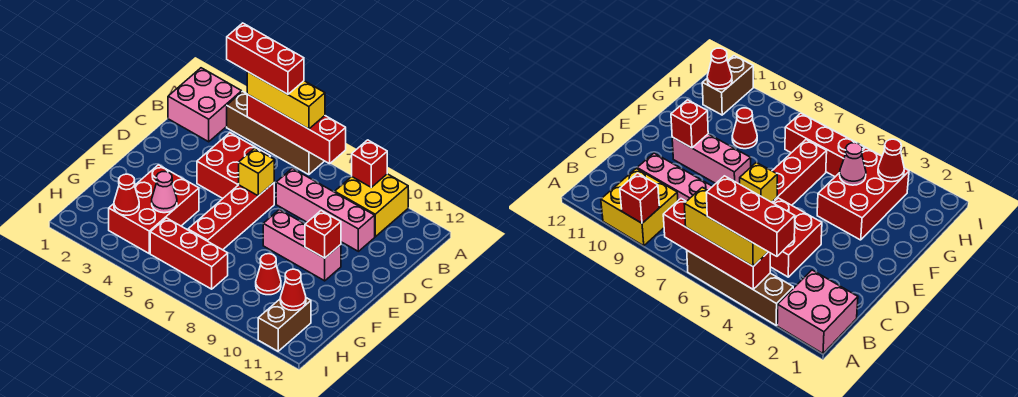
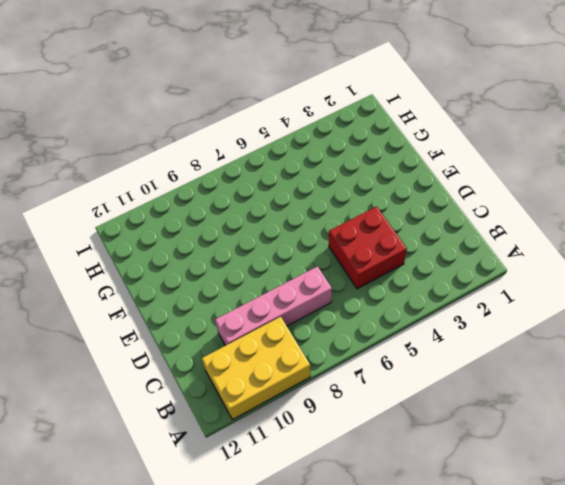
yellow brick A9:B11 level 1 -> yellow brick A9:B10 level 1
none -> pink brick A1:B2 level 1
none -> brown brick A3:A6 level 1
none -> red brick D6:G6 level 1

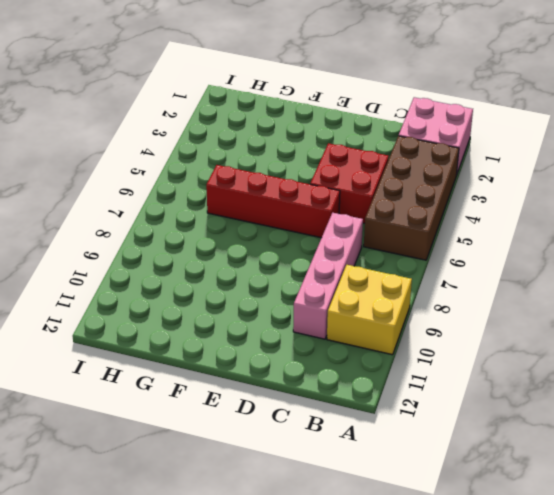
brown brick A3:B6 level 1 -> brown brick A3:A6 level 1
none -> pink brick E8:E10 level 1
none -> red brick F3:H4 level 1
none -> red cone G9 level 1

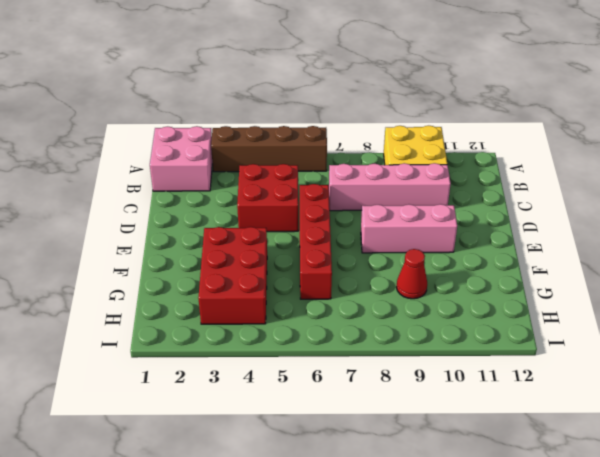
none -> red brick H5:H7 level 1
none -> brown brick H11:I11 level 1
none -> red brick A4:A7 level 2

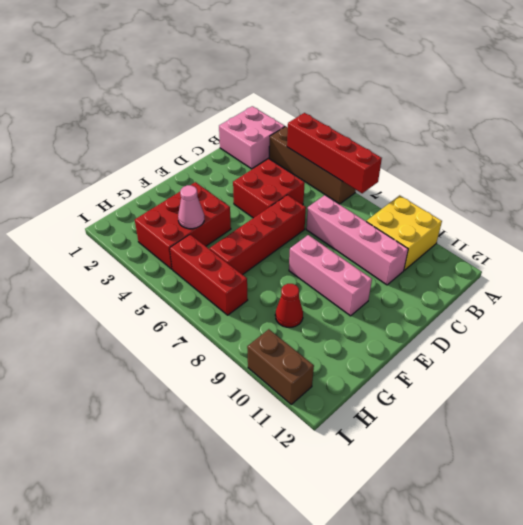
brown brick I10:I11 level 1 -> brown brick H11:I11 level 1
none -> red brick A9 level 2
none -> yellow brick D6 level 2
none -> red brick E10 level 2

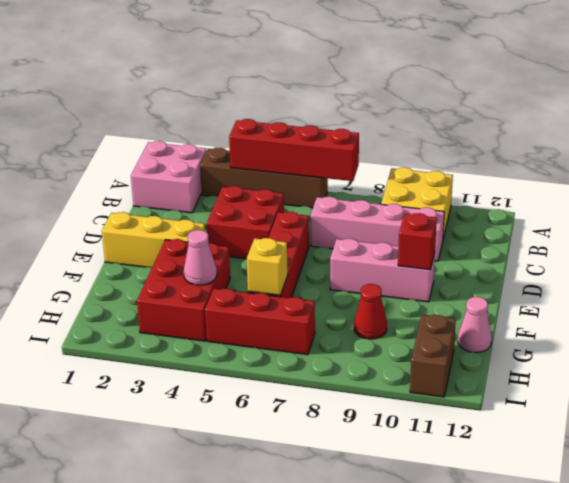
yellow brick E1:E3 level 1 -> yellow brick A4:A6 level 3
yellow brick G6 level 2 -> yellow brick D6 level 2
pink cone G12 level 1 -> none
none -> red brick A9 level 2
none -> red cone H3 level 2
none -> red cone H11 level 2

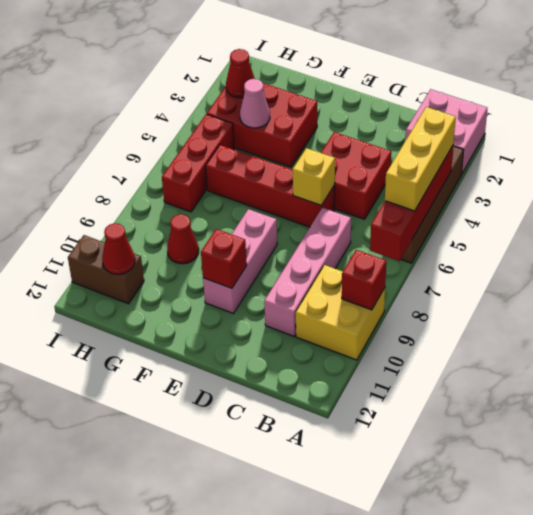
none -> red brick A3:A5 level 4

